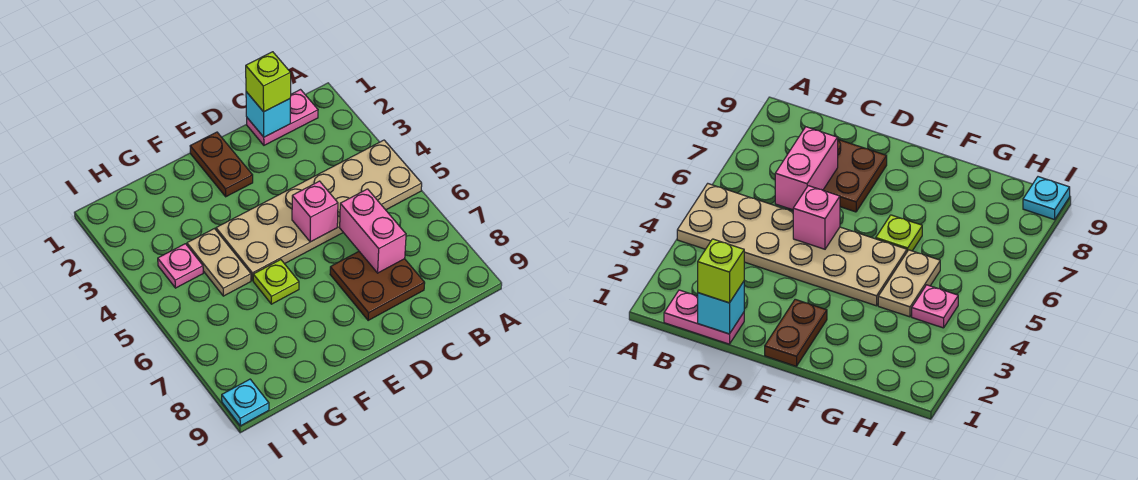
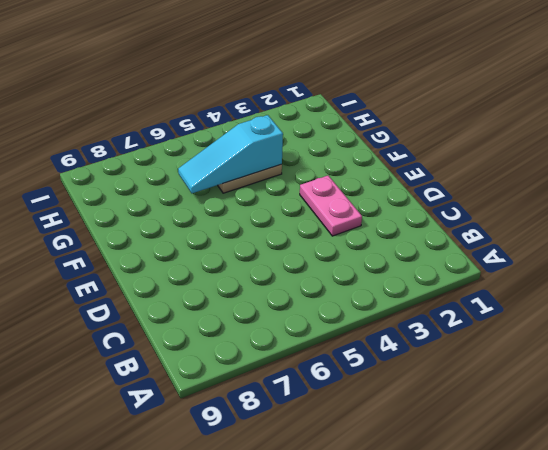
pink plate D3:E3 level 1 -> pink plate B1:C1 level 1
cyan slope G4:G6 level 2 top 4 -> none
none -> tan plate A4:F5 level 1
none -> brown plate C7:D8 level 1
none -> brown plate E1:E2 level 1

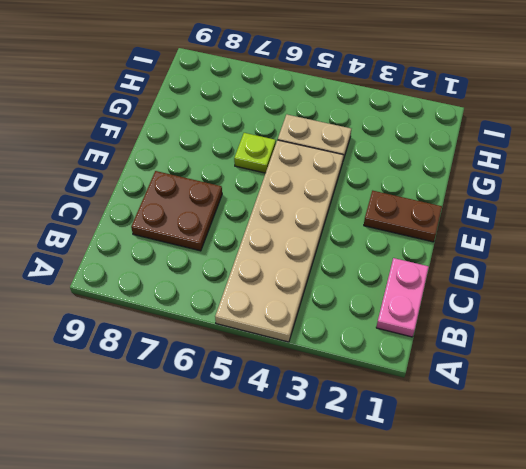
none -> pink plate H4 level 1
none -> cyan plate I9 level 1
none -> cyan brick C1 level 2

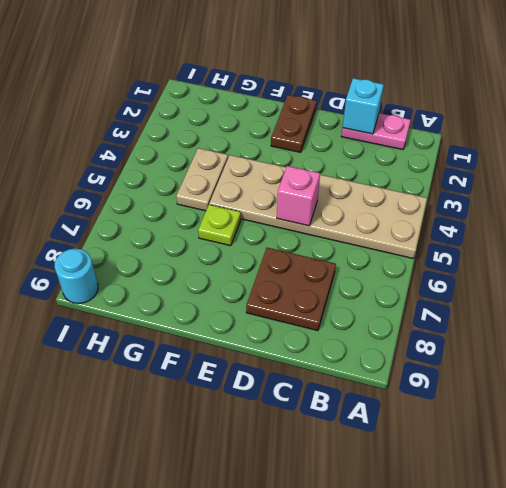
cyan round brick I9 level 1 -> cyan plate I9 level 1
none -> pink plate H4 level 1
none -> pink brick C6:C7 level 2
none -> lime brick C1 level 3

